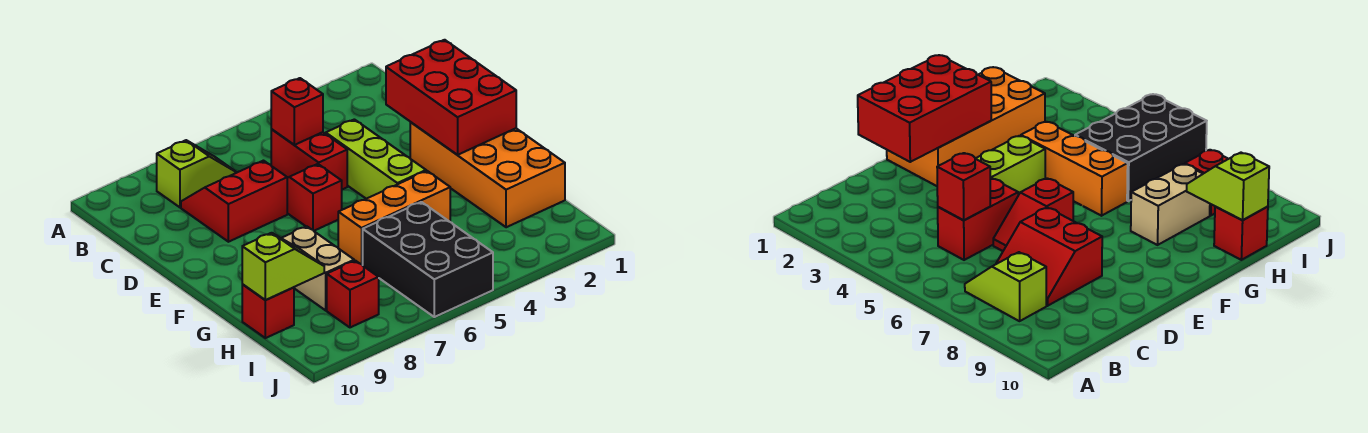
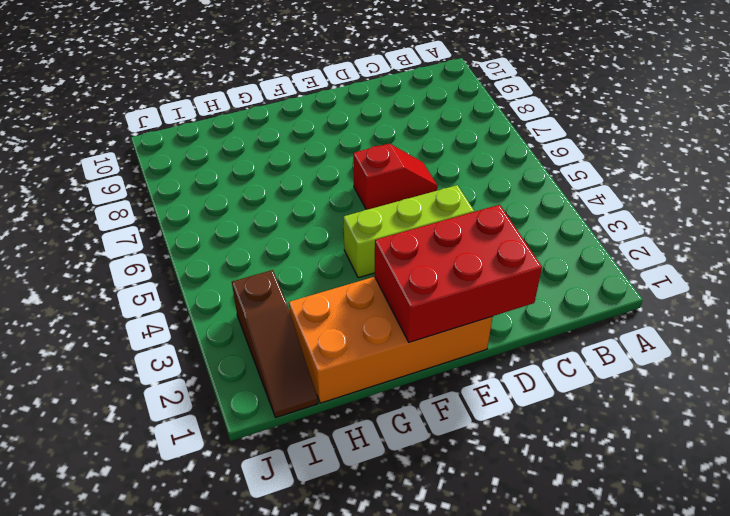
brown slope I1:I3 level 1 top 3 -> none
none -> lime slope B7:B8 level 1 top 8
none -> red brick C5:D5 level 1
none -> red slope C7:D8 level 1 top D

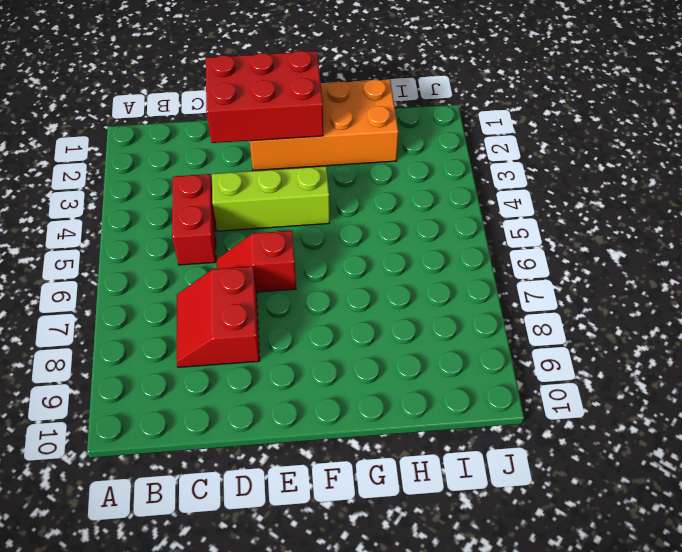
red brick C4:C5 level 1 -> red brick C5:D5 level 1
none -> lime slope B7:B8 level 1 top 8
none -> orange brick G4:G6 level 1
none -> tan brick G8:H8 level 1

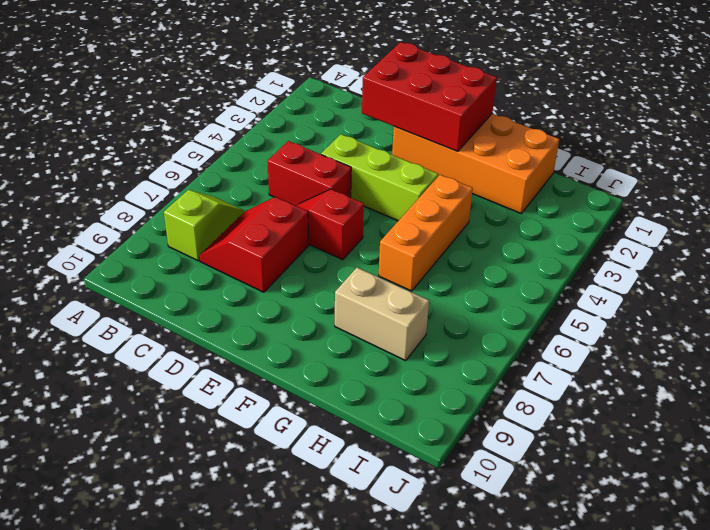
none -> black brick H5:J6 level 1
none -> red brick H10 level 1
none -> red brick I8 level 1

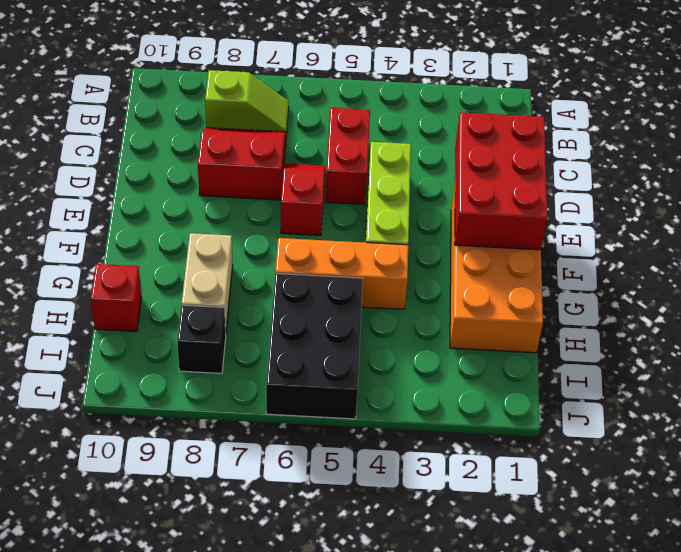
black brick I8 level 1 -> red brick I8 level 1
none -> red brick C5 level 2
none -> lime slope H9:H10 level 2 top 10

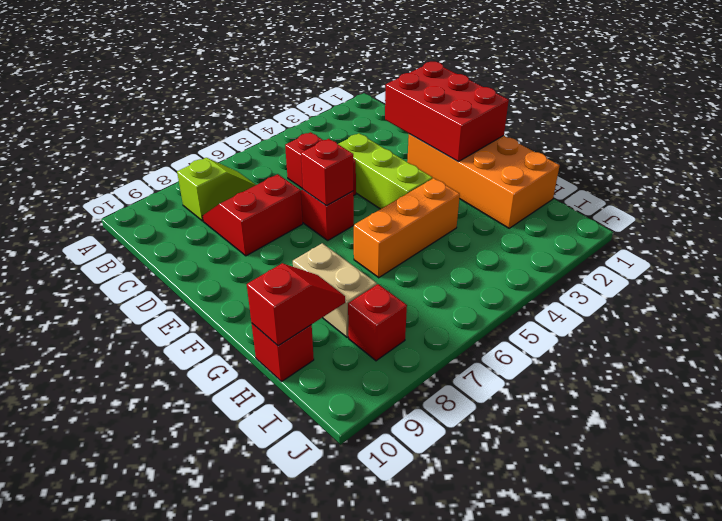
red brick E6 level 2 -> red brick C5 level 2
red slope H9:H10 level 2 top 10 -> lime slope H9:H10 level 2 top 10
none -> black brick H5:J6 level 1

